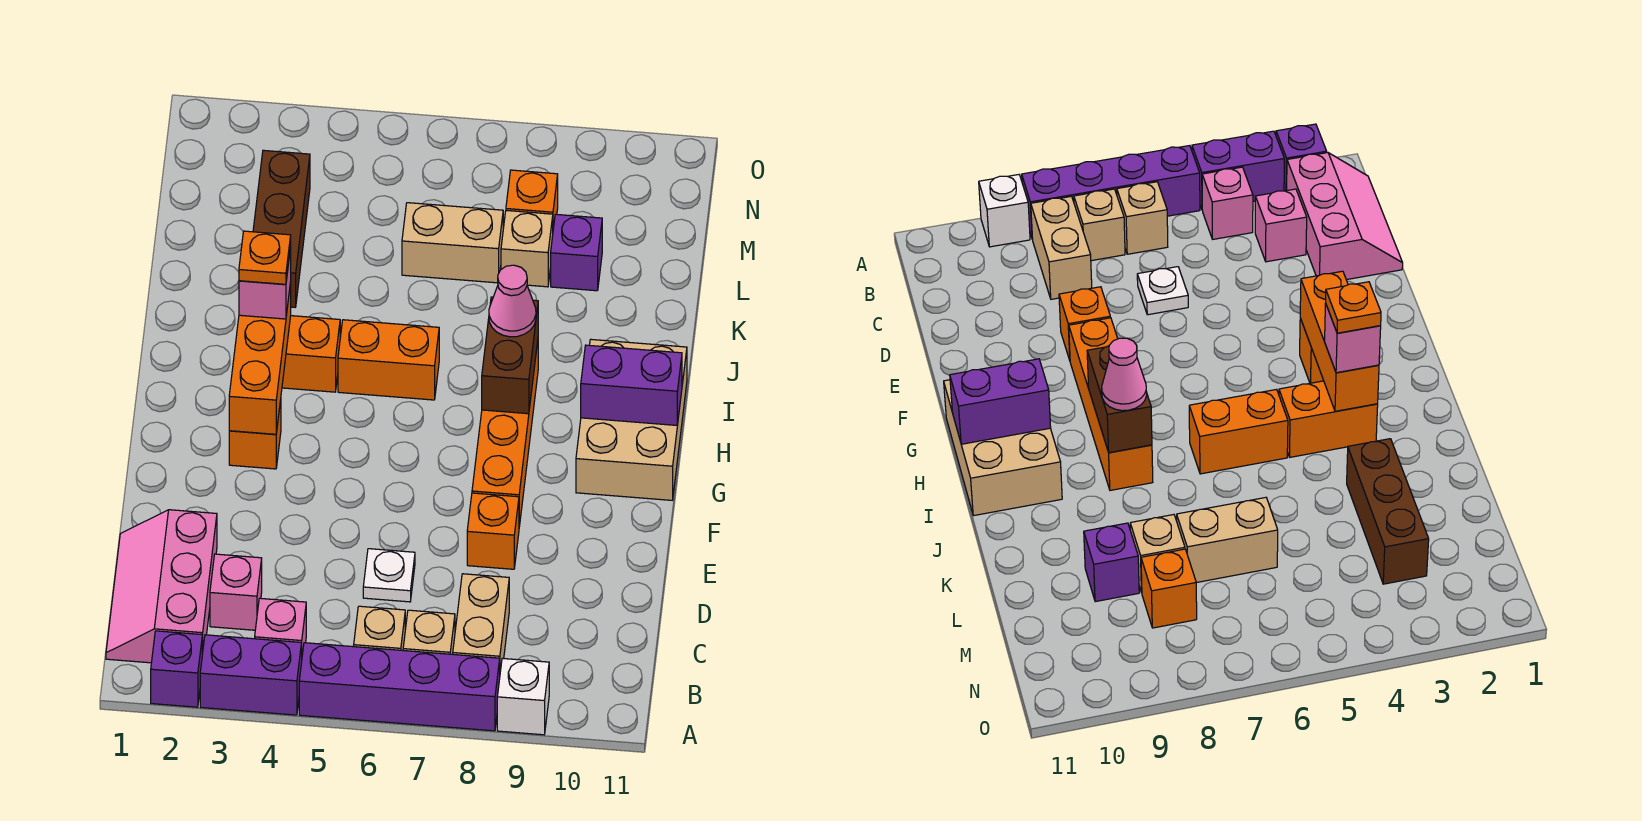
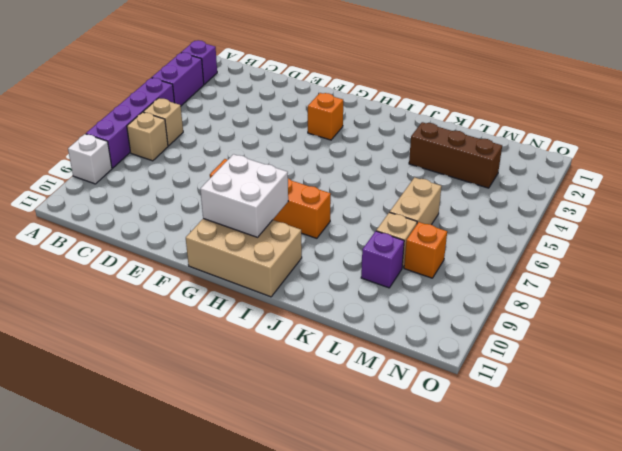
white brick G9:H10 level 2 -> purple brick H10:H11 level 2
none -> pink slope B1:D2 level 1 top 2
none -> pink brick B4 level 1
none -> tan brick B8:C8 level 1

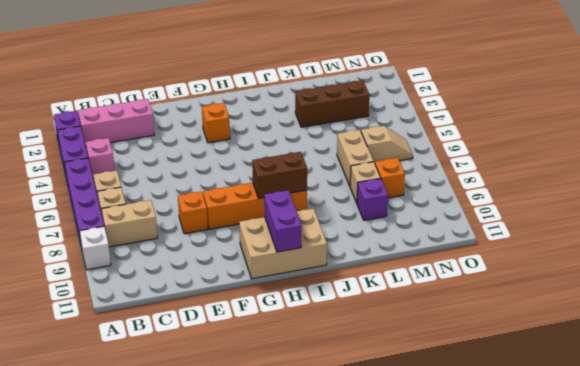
tan slope M6:N6 level 1 top M -> none
none -> pink brick C3 level 1
none -> white plate D6 level 1
none -> orange brick I3:I4 level 1

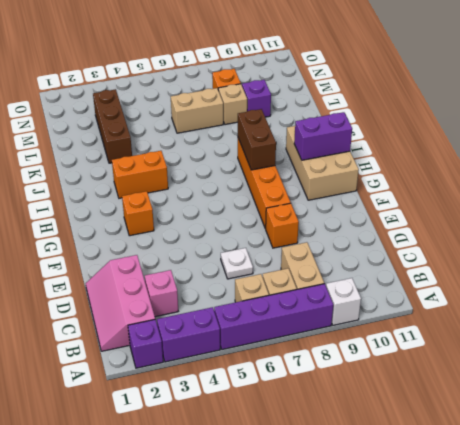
none -> pink brick B4 level 1
none -> orange brick I5:I6 level 1
none -> orange brick G3:I3 level 2

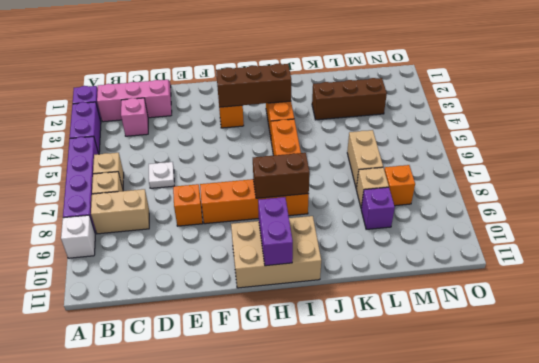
brown brick G3:I3 level 2 -> orange brick G3:I3 level 2
none -> pink brick B4 level 1
none -> pink brick I3 level 3
none -> pink cone I8 level 3

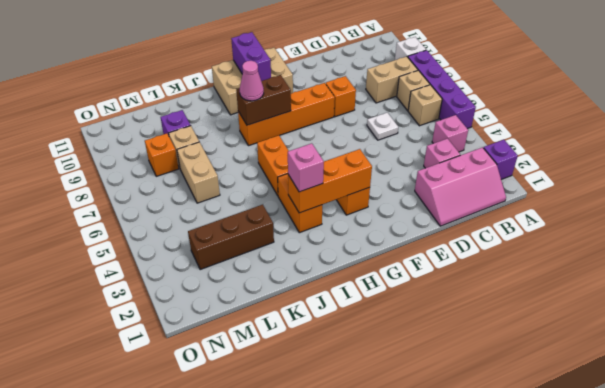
none -> purple brick A3:A4 level 1
none -> orange plate I3 level 4

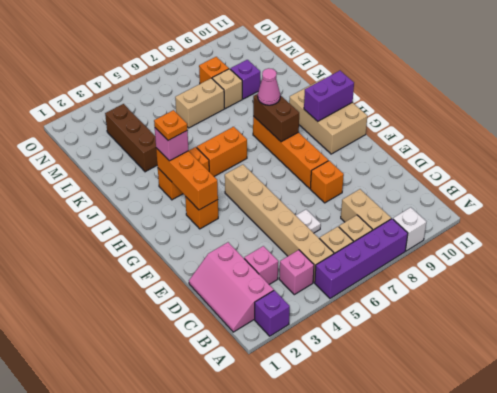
tan brick B5:G5 level 1 -> none
none -> purple brick A3:A4 level 1

